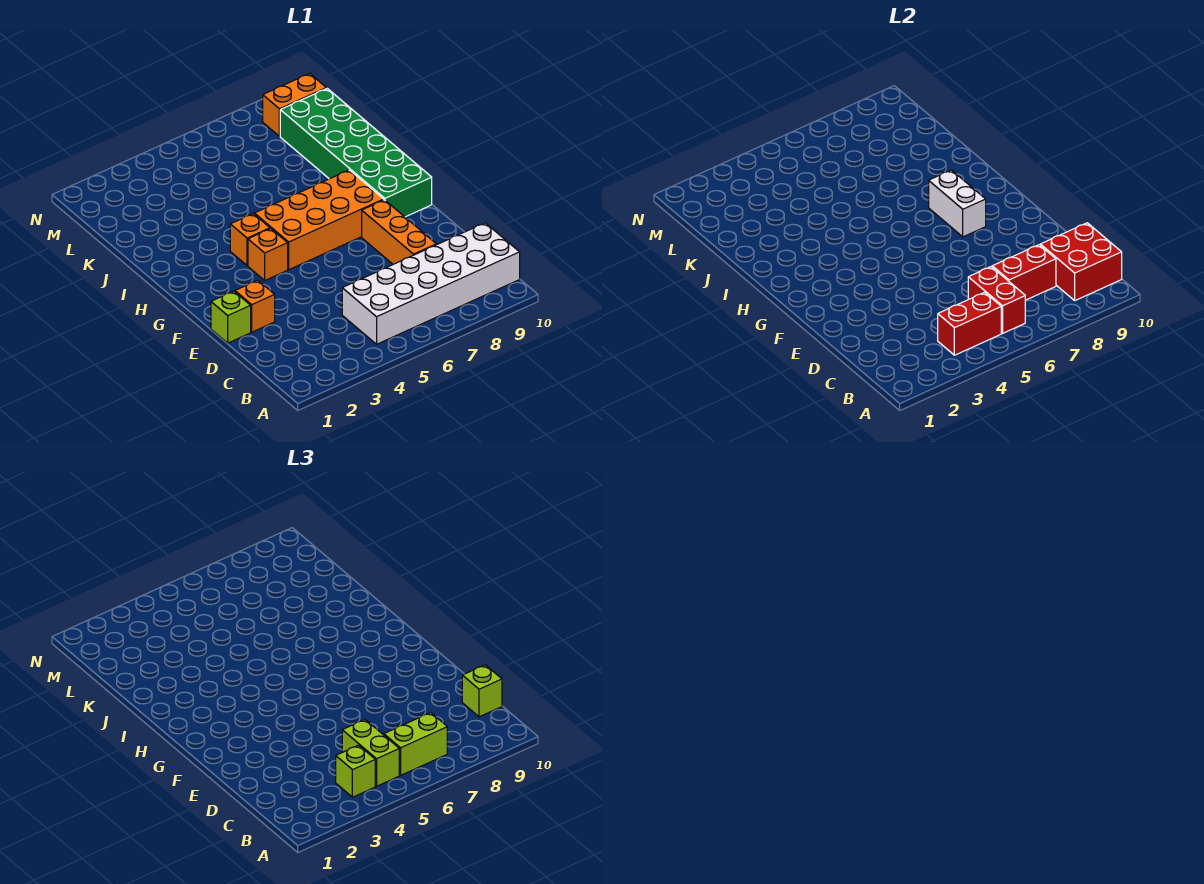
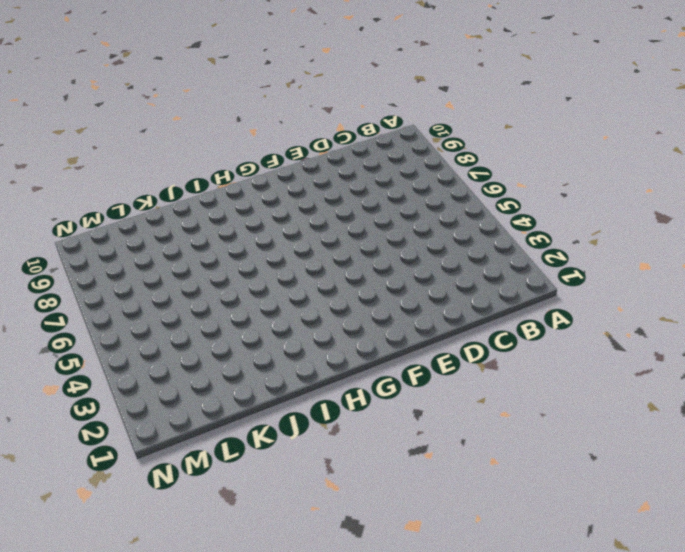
none -> white brick B5:C10 level 1
none -> orange brick D8:F8 level 1
none -> lime brick E1 level 1

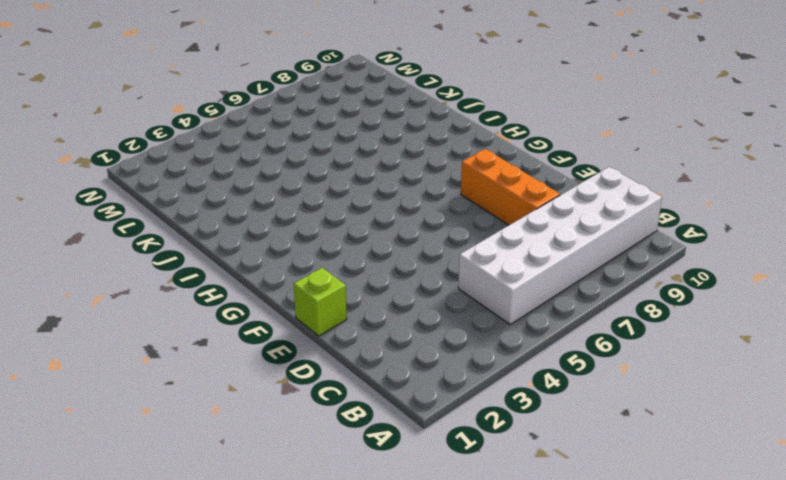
none -> orange brick E2 level 1
none -> orange brick G4 level 1
none -> orange brick G5:H8 level 1

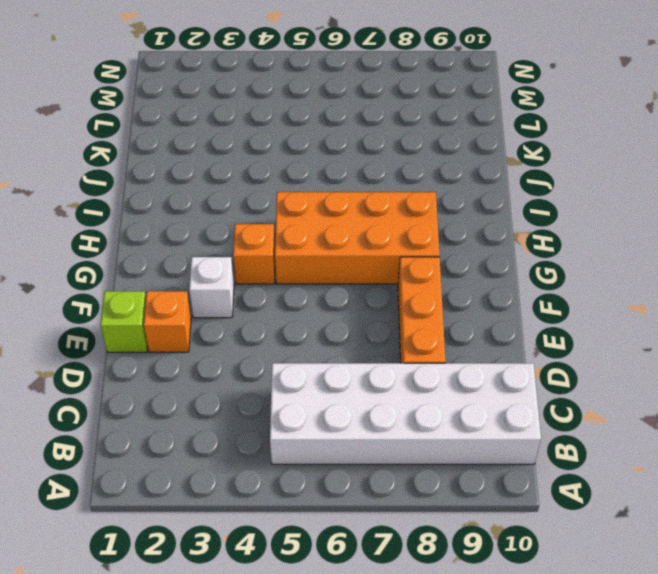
white brick F3 level 1 -> none
none -> green brick G9:L10 level 1
none -> orange brick H4 level 1
none -> orange brick M9:M10 level 1

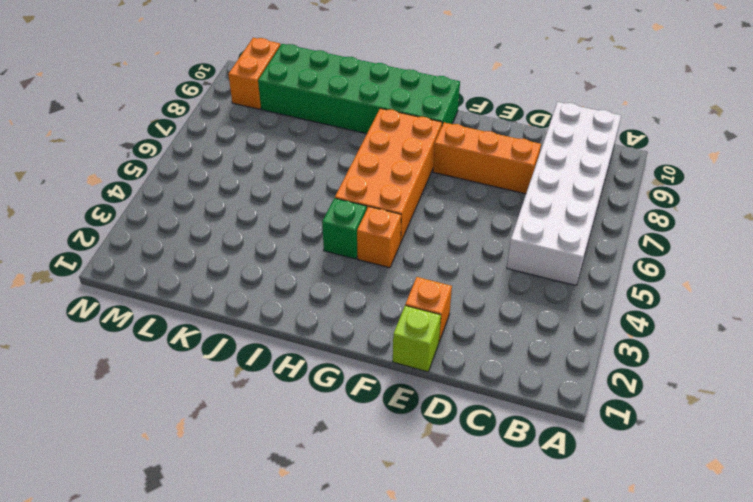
green brick H4 level 1 -> orange brick H4 level 1
none -> red brick B4:B5 level 2
none -> red brick B6:C6 level 2
none -> red brick B9:C10 level 2

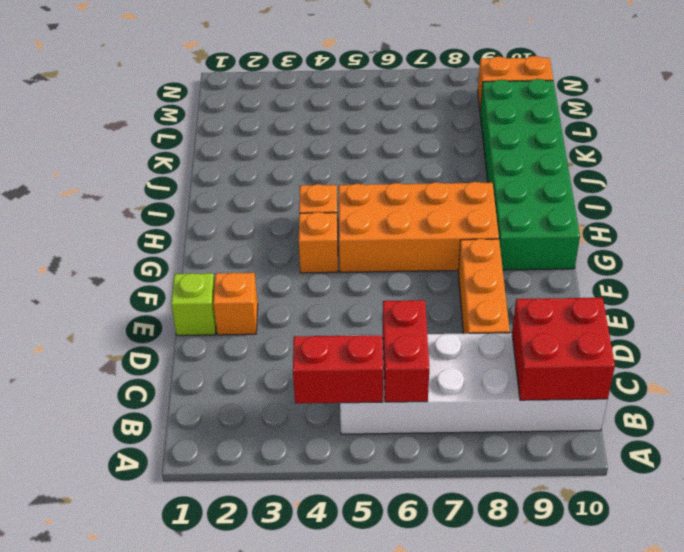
none -> red brick C7:C8 level 2
none -> white brick G8:H8 level 2
none -> lime brick B4 level 3

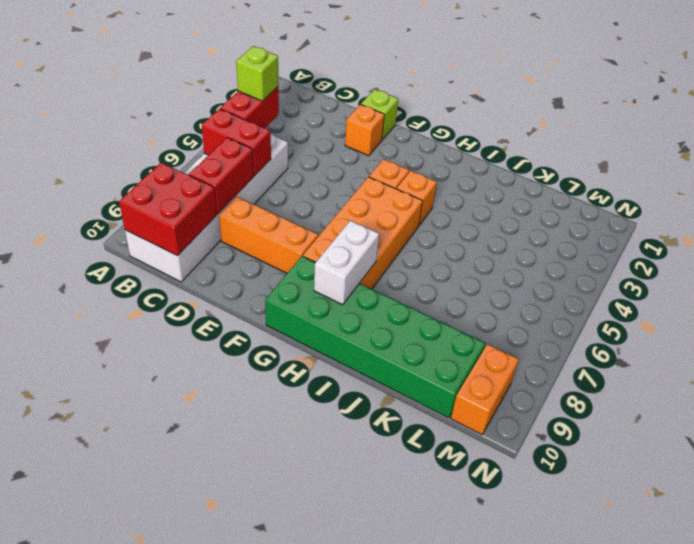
white brick H8:H9 level 2 -> white brick G8:H8 level 2
none -> lime brick B5:C5 level 3
none -> lime brick B6:B7 level 3
none -> lime brick C10 level 3

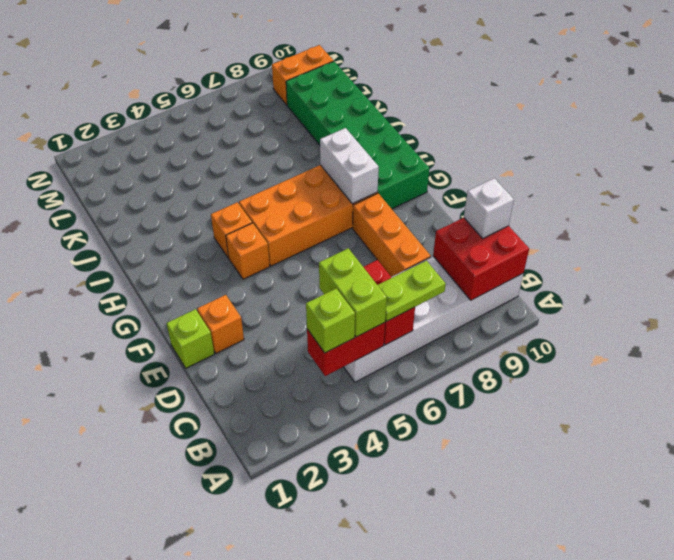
lime plate B6:B7 level 3 -> lime brick B6:B7 level 3
white brick C10 level 3 -> lime brick C10 level 3
none -> red brick C7:C8 level 2

